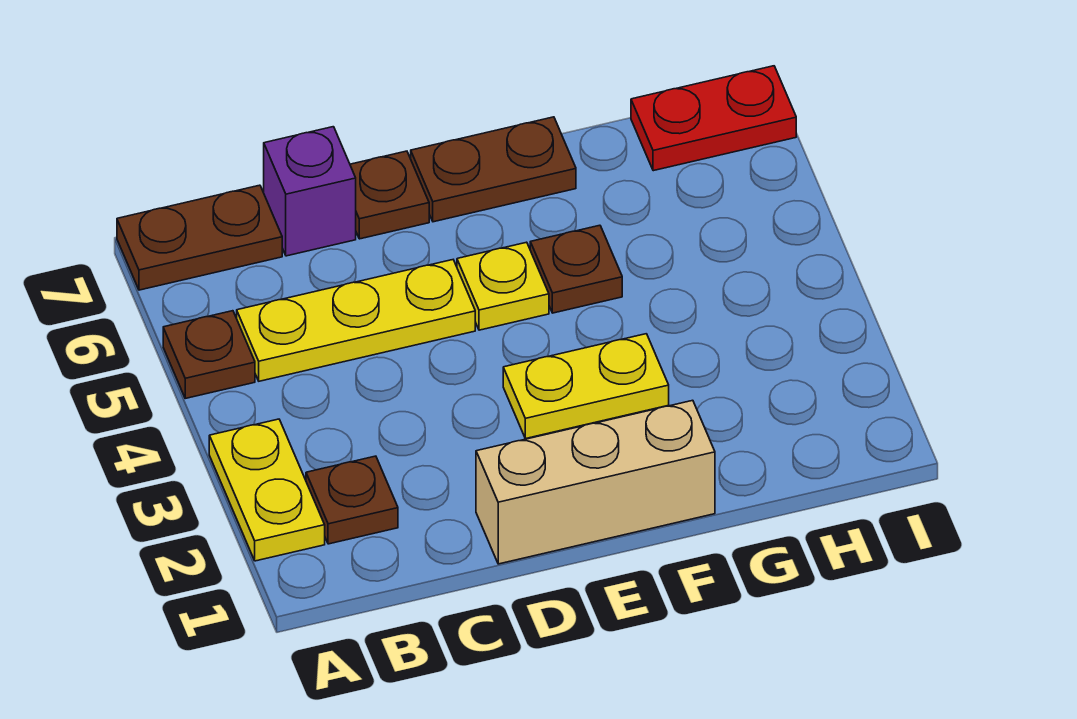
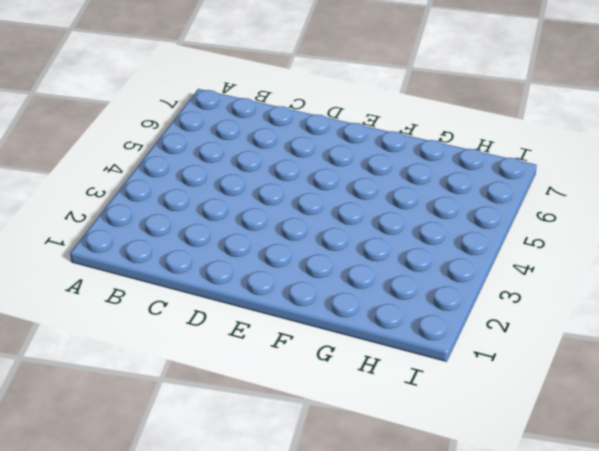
none -> yellow plate A2:A3 level 1
none -> brown plate A5 level 1
none -> brown plate A7:B7 level 1

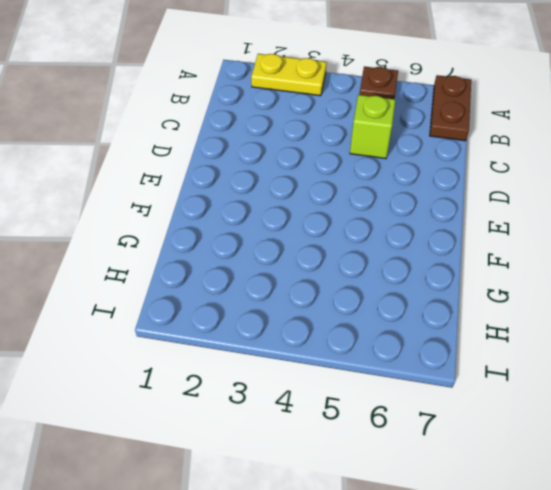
lime brick C5 level 1 -> yellow plate B5:D5 level 1
none -> brown plate B2 level 1
none -> purple brick C7 level 1
none -> tan brick D1:F1 level 1

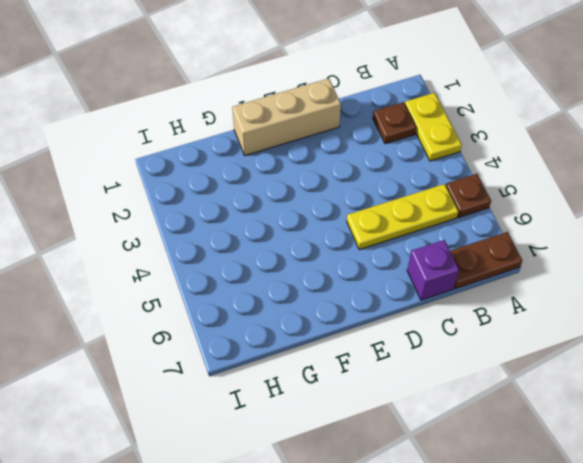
none -> brown plate D7 level 1
none -> yellow plate E3:F3 level 1
none -> yellow plate E5 level 1

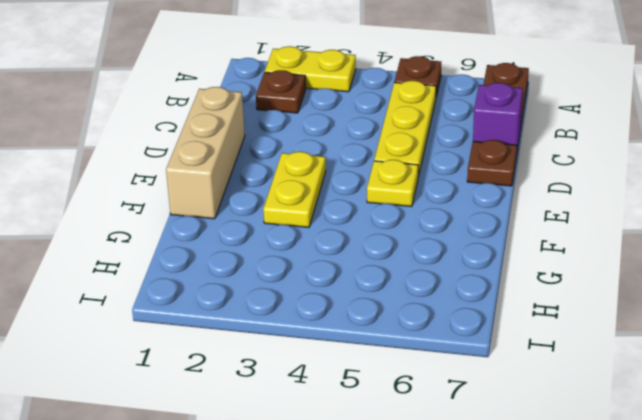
none -> brown plate E7:F7 level 1
none -> brown plate F5 level 1
none -> red plate H7:I7 level 1

